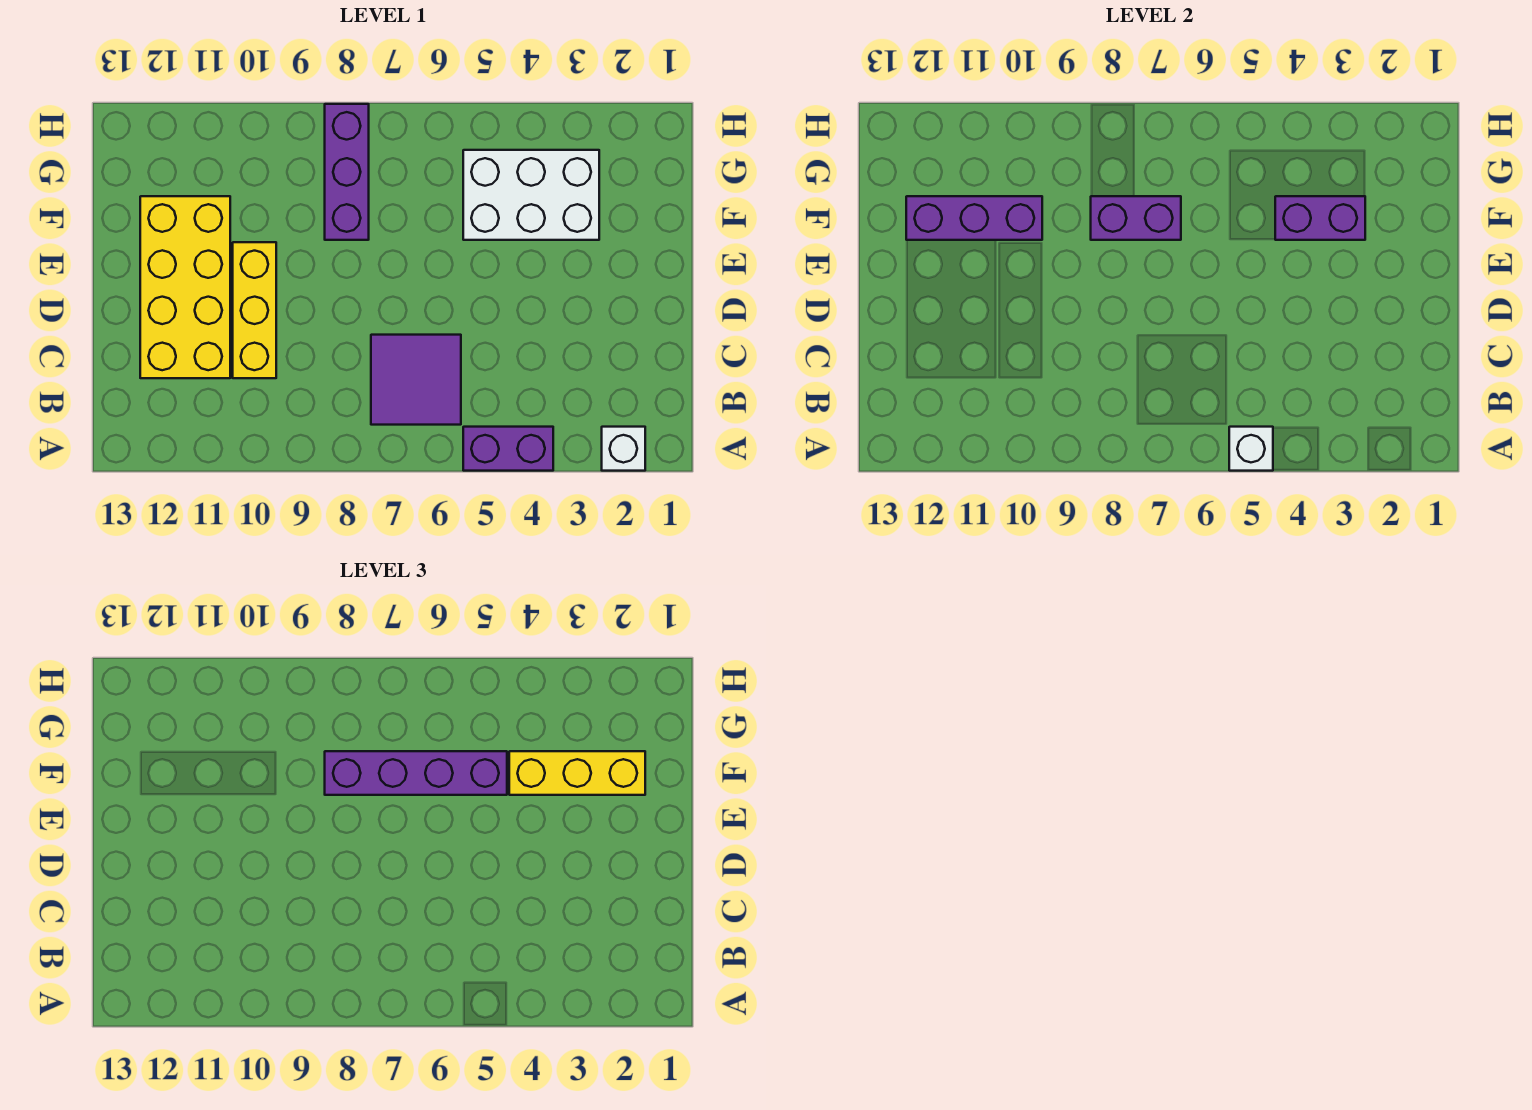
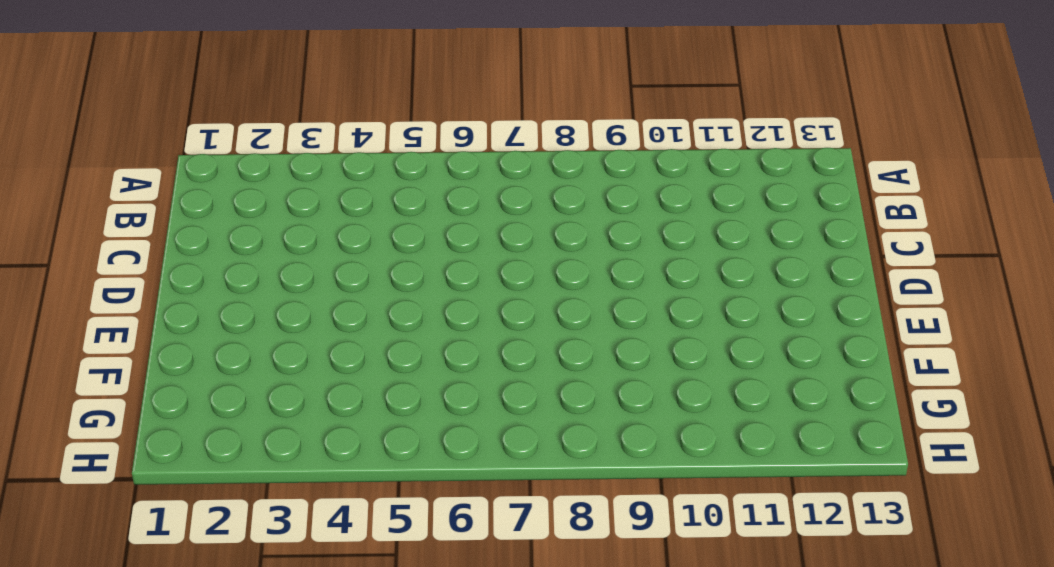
none -> white brick A2 level 1
none -> purple brick A4:A5 level 1
none -> purple tile B6:C7 level 1

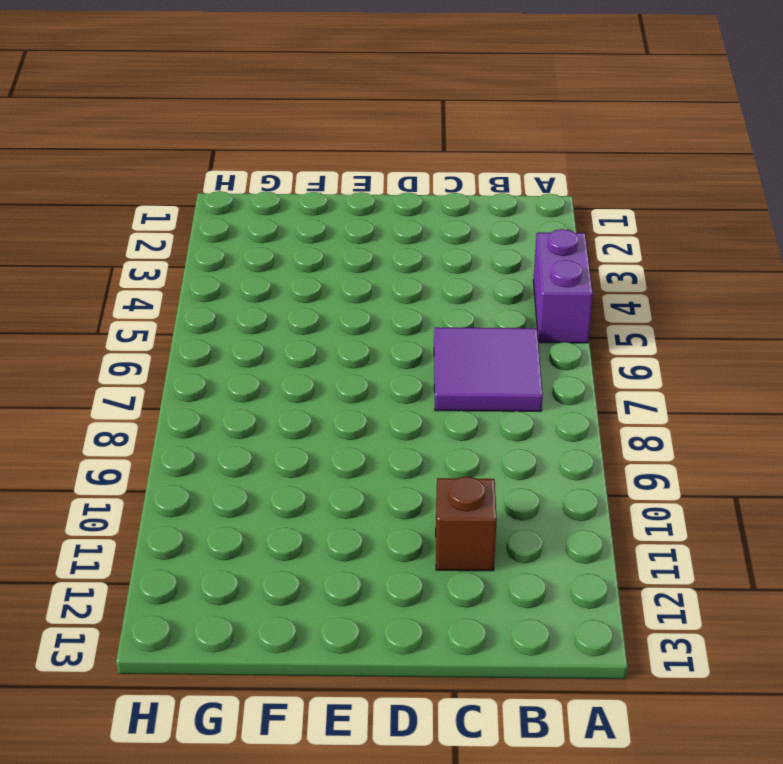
brown brick C11 level 1 -> yellow brick C11:F12 level 1
none -> white brick A2 level 1
none -> yellow brick C10:E10 level 1
none -> white brick F3:G5 level 1

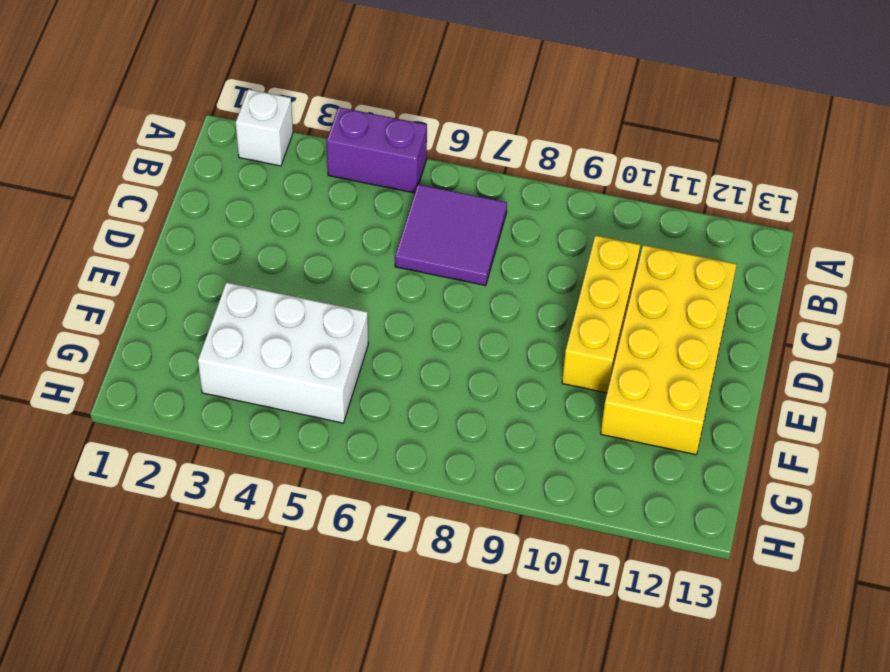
none -> purple brick F8:H8 level 1
none -> white brick A5 level 2
none -> purple brick F3:F4 level 2

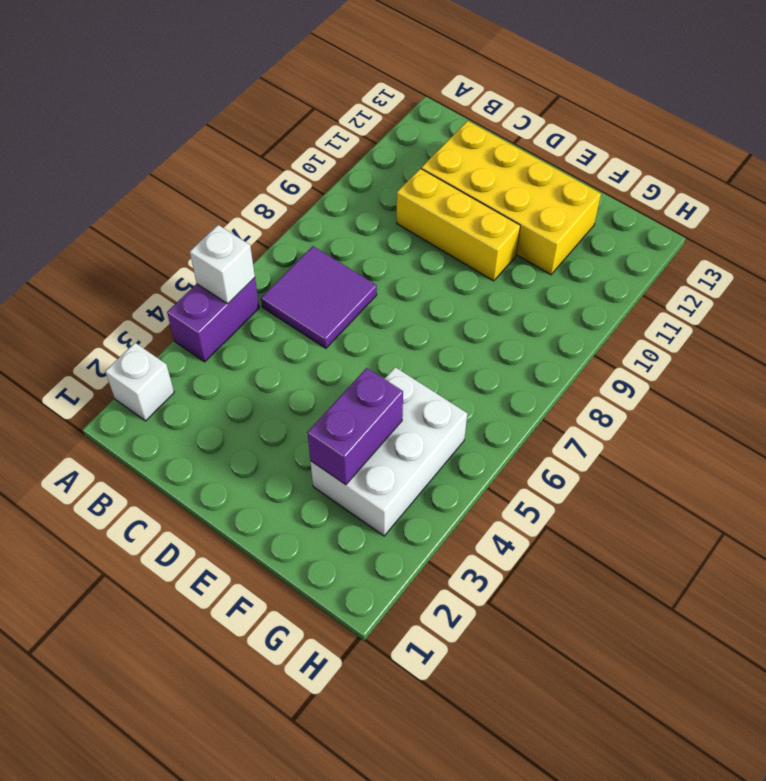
none -> purple brick F8:H8 level 1
none -> purple brick F7:F8 level 2
none -> purple brick F10:F12 level 2

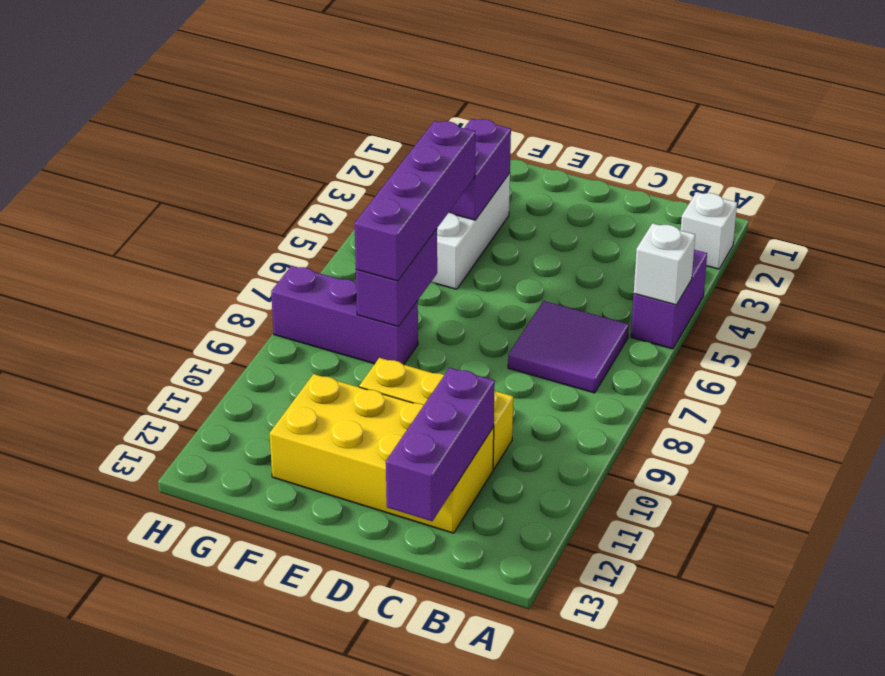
purple brick C11:C13 level 2 -> purple brick F10:F12 level 2
none -> yellow brick F2:F4 level 3

